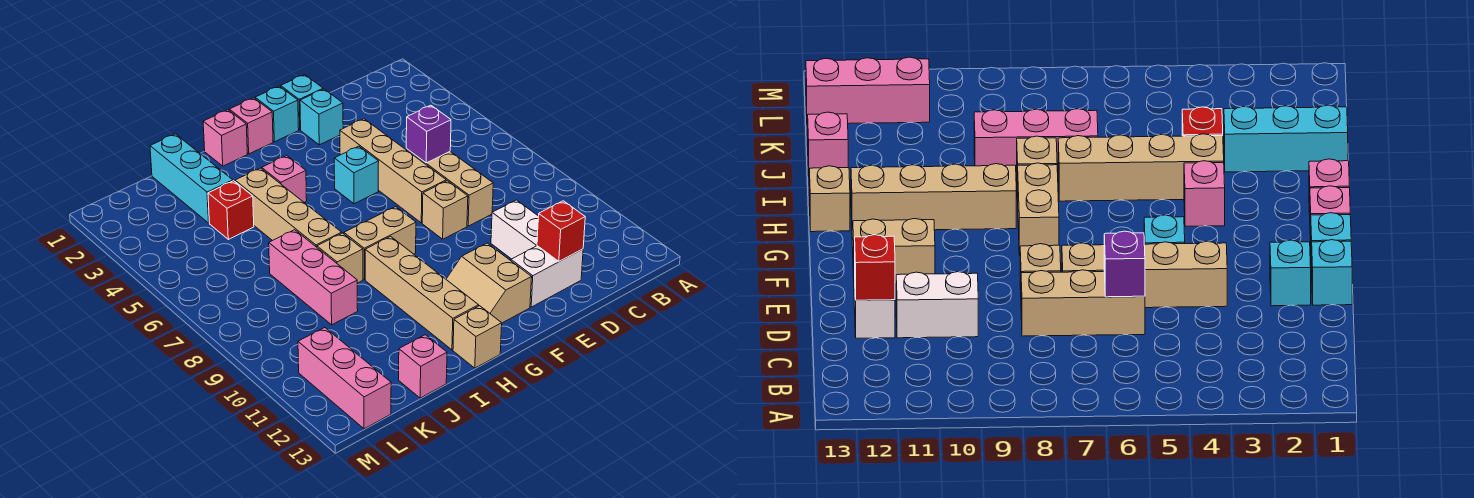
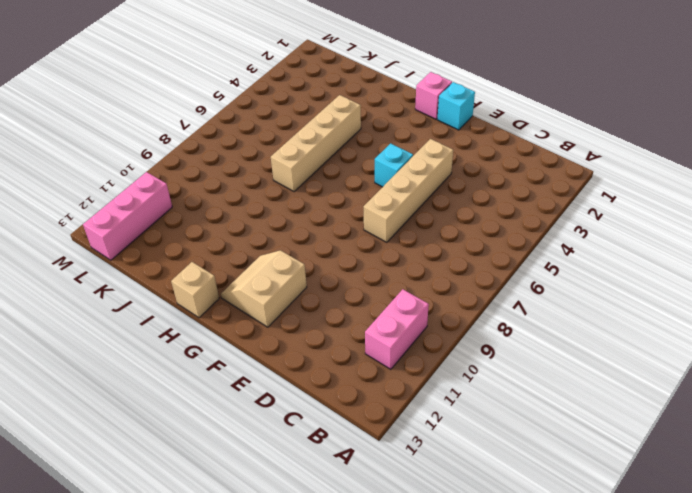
pink brick B10:B11 level 1 -> none
none -> tan brick D6:D8 level 1
none -> white brick D10:D11 level 1
none -> white brick D12:E12 level 1

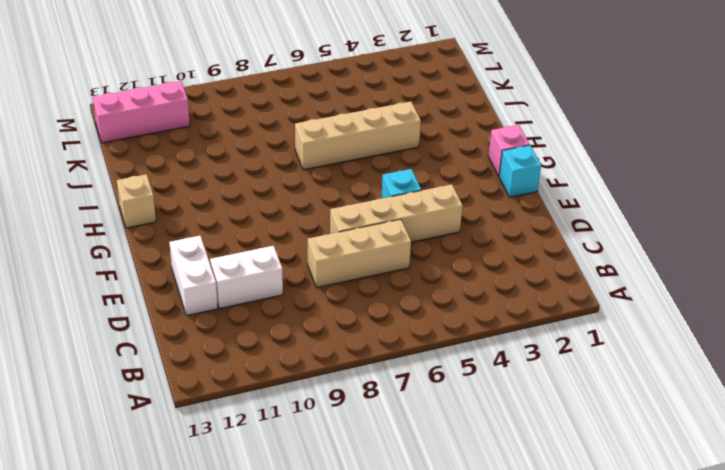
none -> cyan brick E1 level 1
none -> cyan brick E2 level 1
none -> tan brick E8 level 1

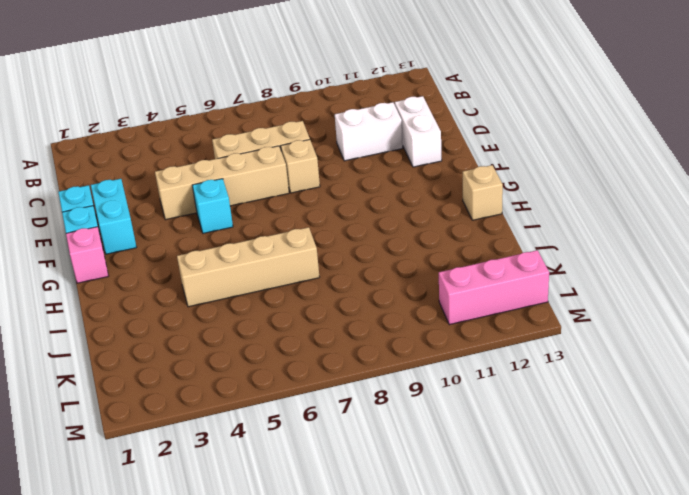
cyan brick E2:F2 level 1 -> cyan brick E2 level 1
none -> tan slope F11:G12 level 1 top F
none -> tan brick G8:H8 level 1
none -> pink brick H1 level 1

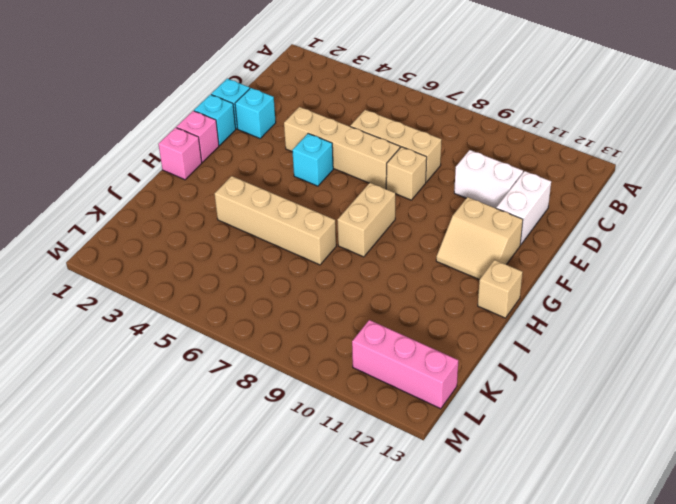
none -> pink brick H4 level 1
none -> tan brick H9:H12 level 1
none -> tan brick I8 level 1

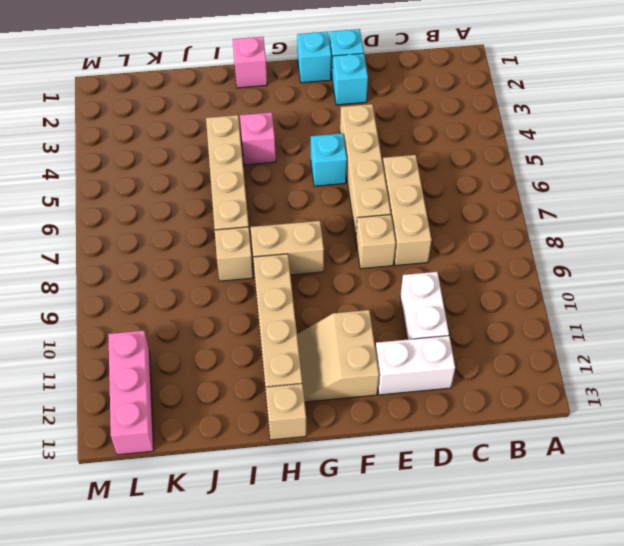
none -> pink brick G1 level 1
none -> cyan brick J1:J3 level 1
none -> red brick J4 level 1

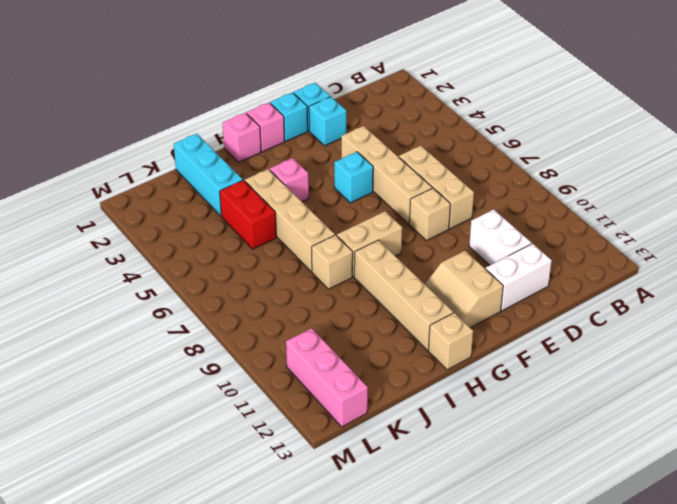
red brick J4:J5 level 1 -> red brick J4 level 1
none -> pink brick J7:J9 level 1
none -> pink brick J13 level 1
none -> purple brick D6 level 2

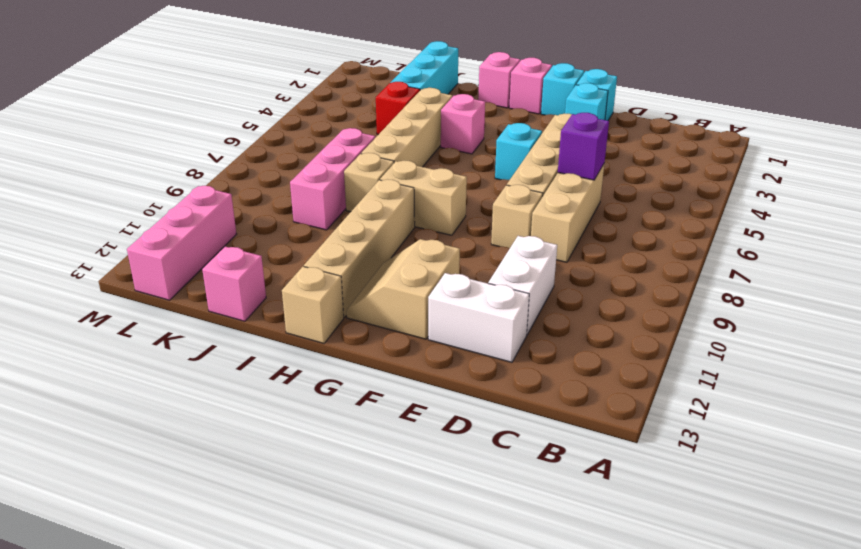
none -> red brick D12 level 2

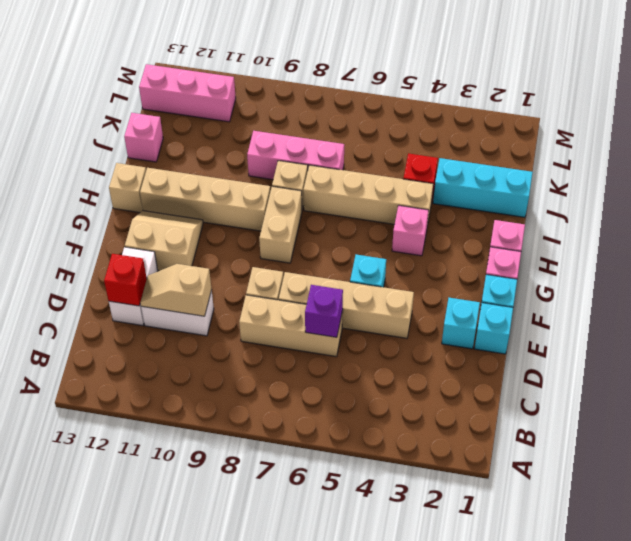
tan slope D10:D11 level 2 top 10 -> none

